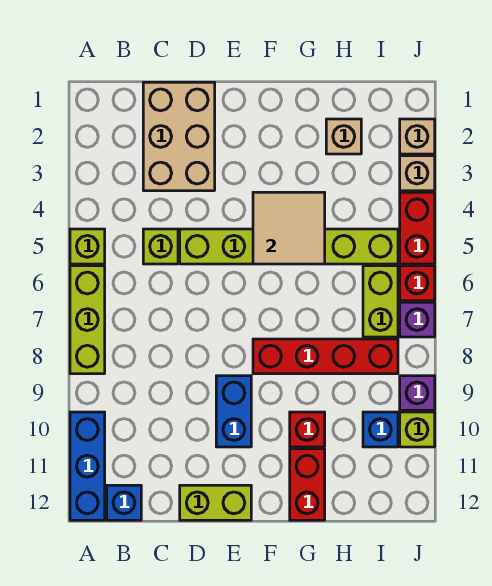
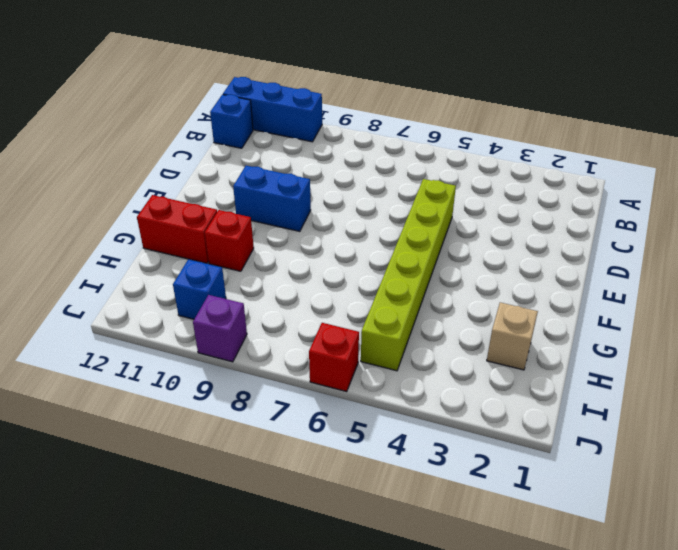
none -> lime brick A5 level 1
none -> lime brick A6:A8 level 1
none -> tan brick C1:D3 level 1

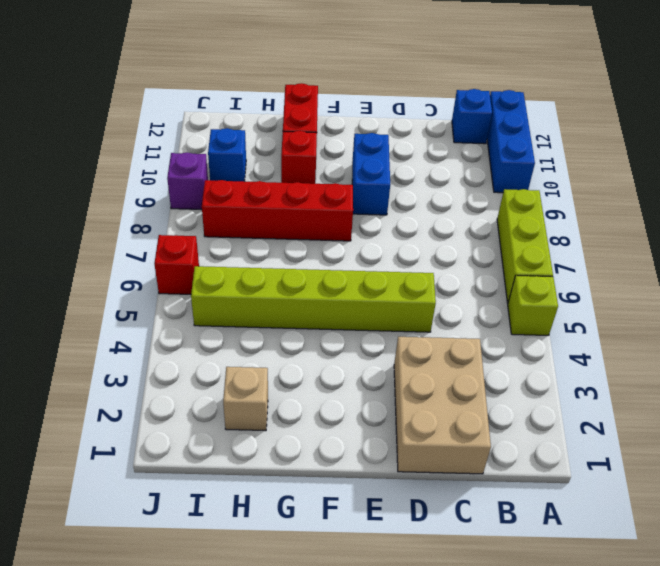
none -> lime brick C5 level 1
none -> lime brick D12:E12 level 1
none -> lime brick I6:I7 level 1

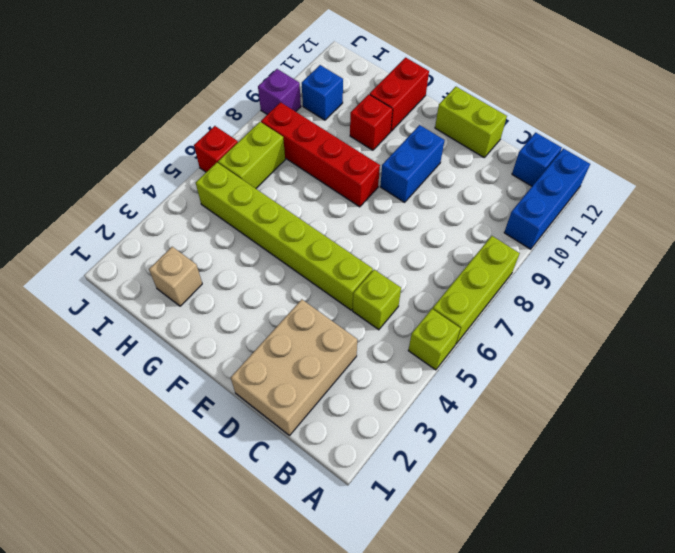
none -> tan brick J2 level 1
none -> tan brick J3 level 1
none -> red brick J4:J5 level 1

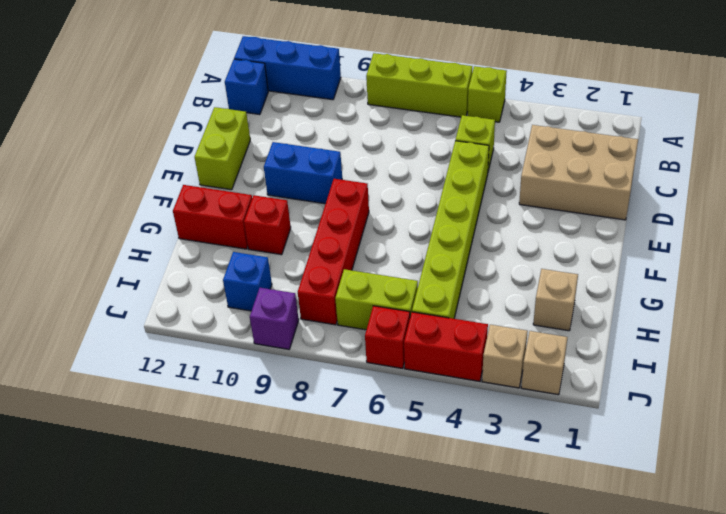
none -> purple brick J7 level 1
none -> lime brick J10 level 1
none -> tan tile F4:G5 level 2

